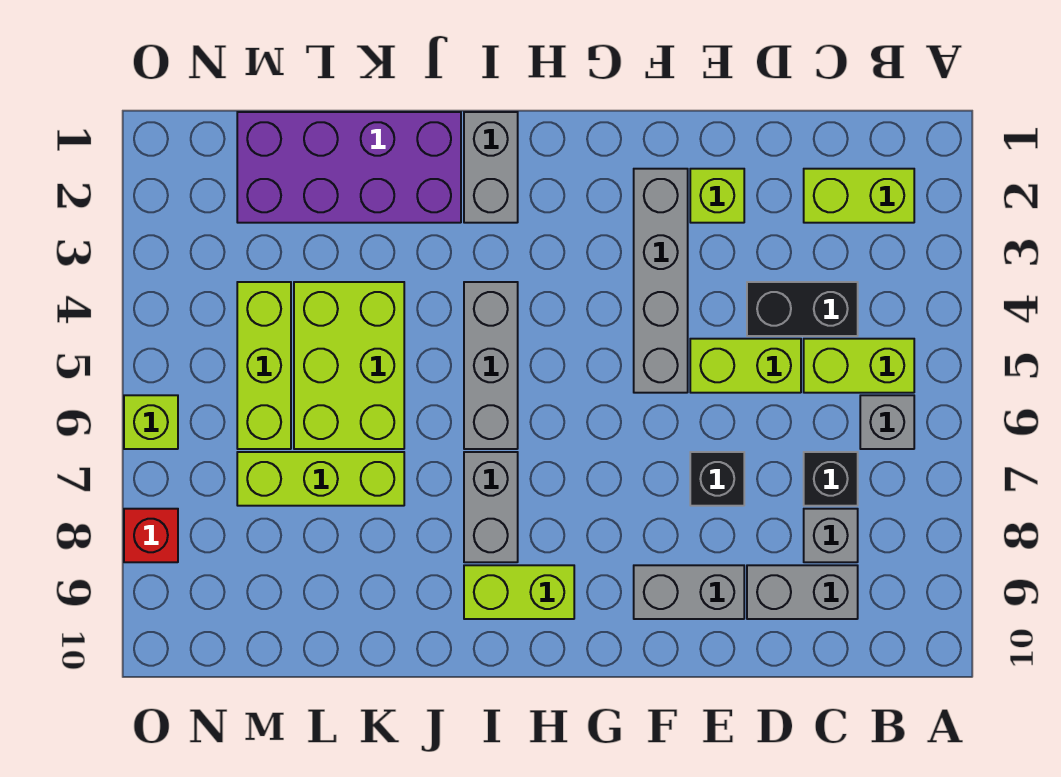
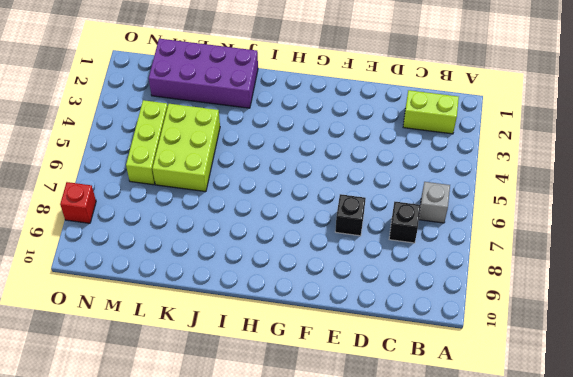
none -> lime brick B5:C5 level 1
none -> black brick C4:D4 level 1
none -> grey brick C8 level 1

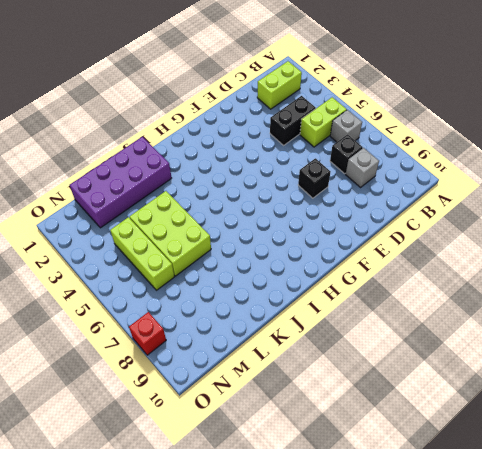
none -> grey brick C9:D9 level 1
none -> lime brick D5:E5 level 1
none -> lime brick E2 level 1

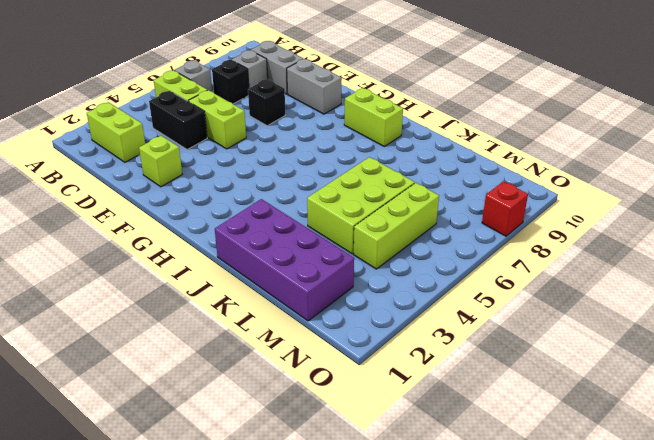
none -> grey brick F2:F5 level 1
none -> grey brick I1:I2 level 1
none -> grey brick I4:I6 level 1

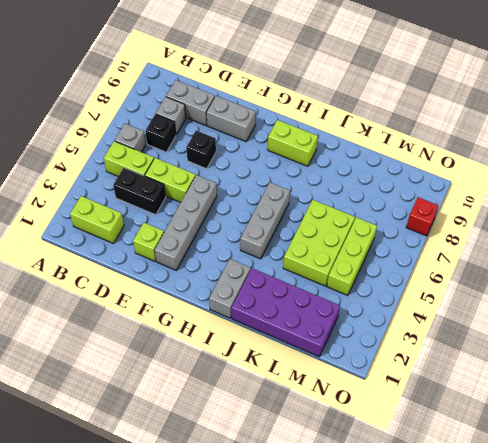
none -> grey brick I7:I8 level 1
none -> lime brick K7:M7 level 1
none -> lime brick O6 level 1

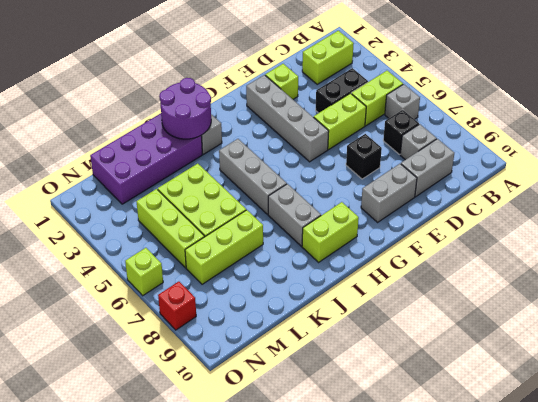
purple round brick I1:J2 level 2 -> none

